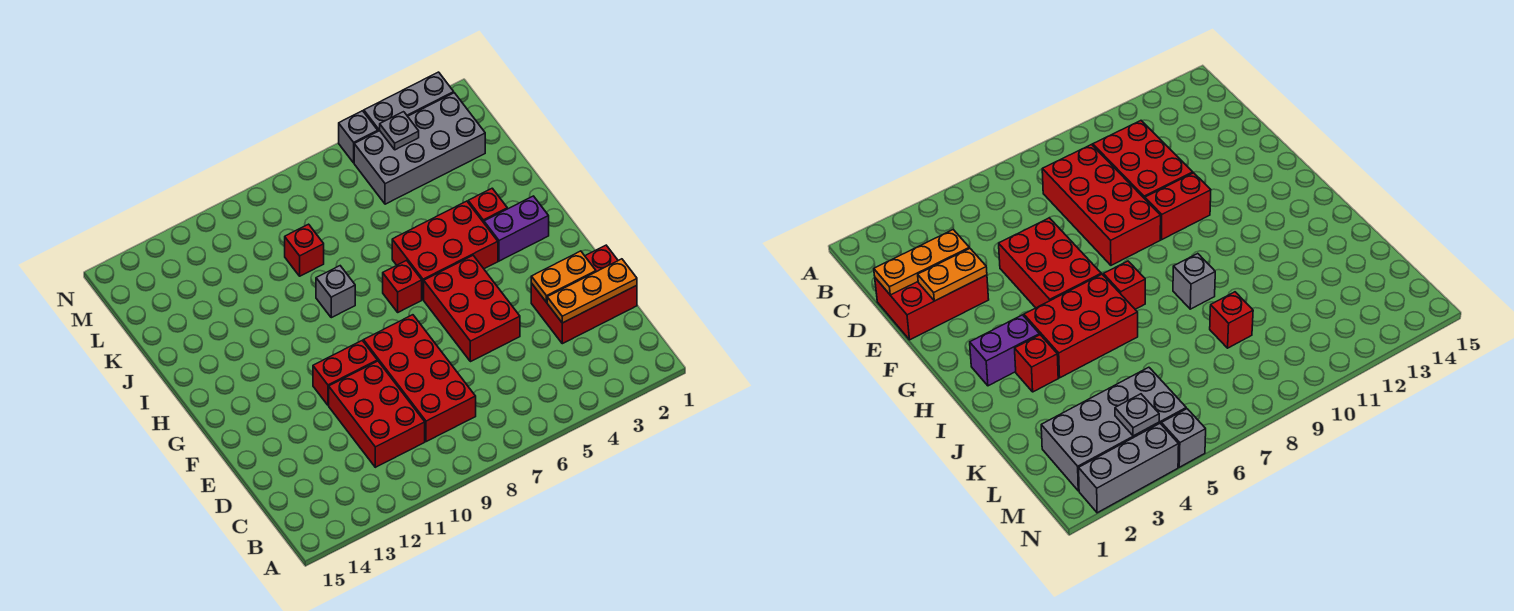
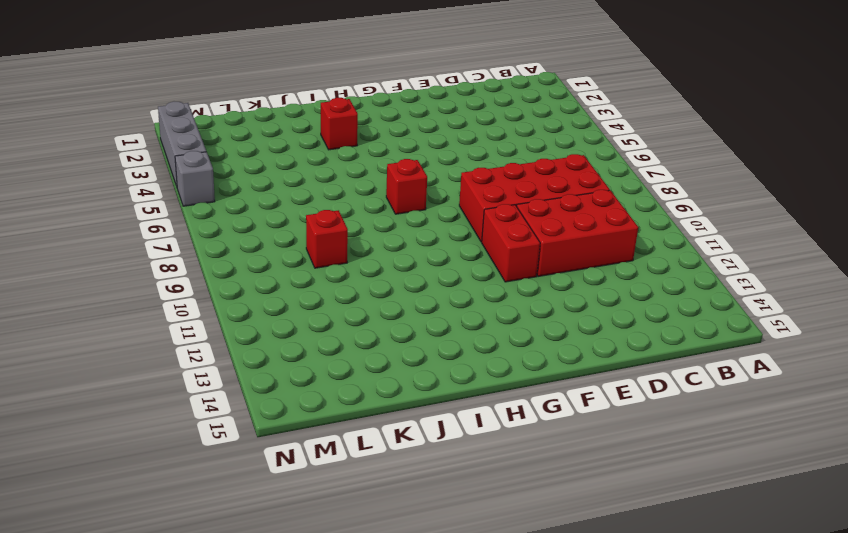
none -> red brick D1:E3 level 1
none -> red brick E5:G6 level 1
none -> purple brick H2:H3 level 1

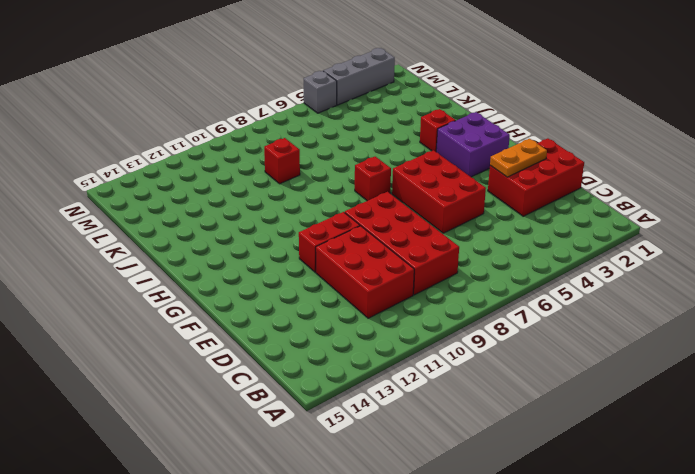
purple brick G2:H3 level 1 -> purple brick H2:H3 level 1
none -> red brick H4:I6 level 1
none -> grey brick I9 level 1
none -> grey brick L2:M5 level 1

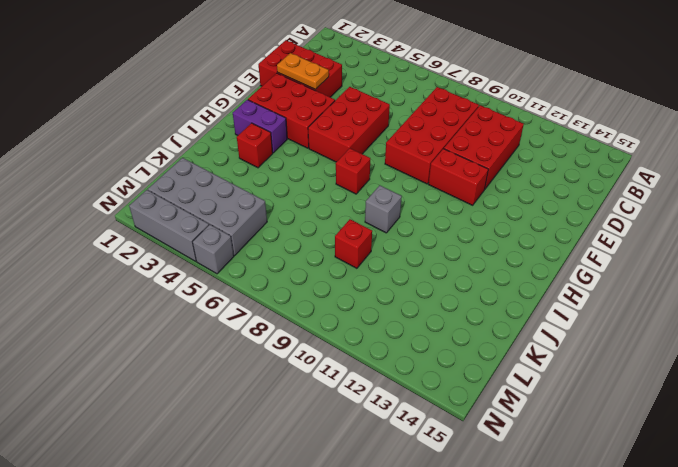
red brick F2:G4 level 1 -> red brick H4:I6 level 1
none -> orange plate D1:D3 level 2
none -> grey plate M4 level 2

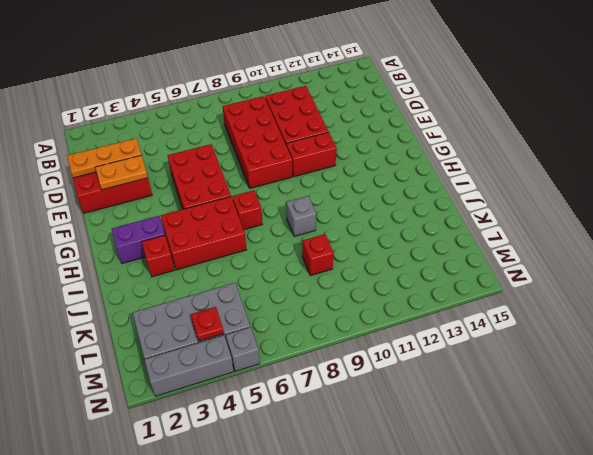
red plate M4 level 2 -> grey plate M4 level 2

